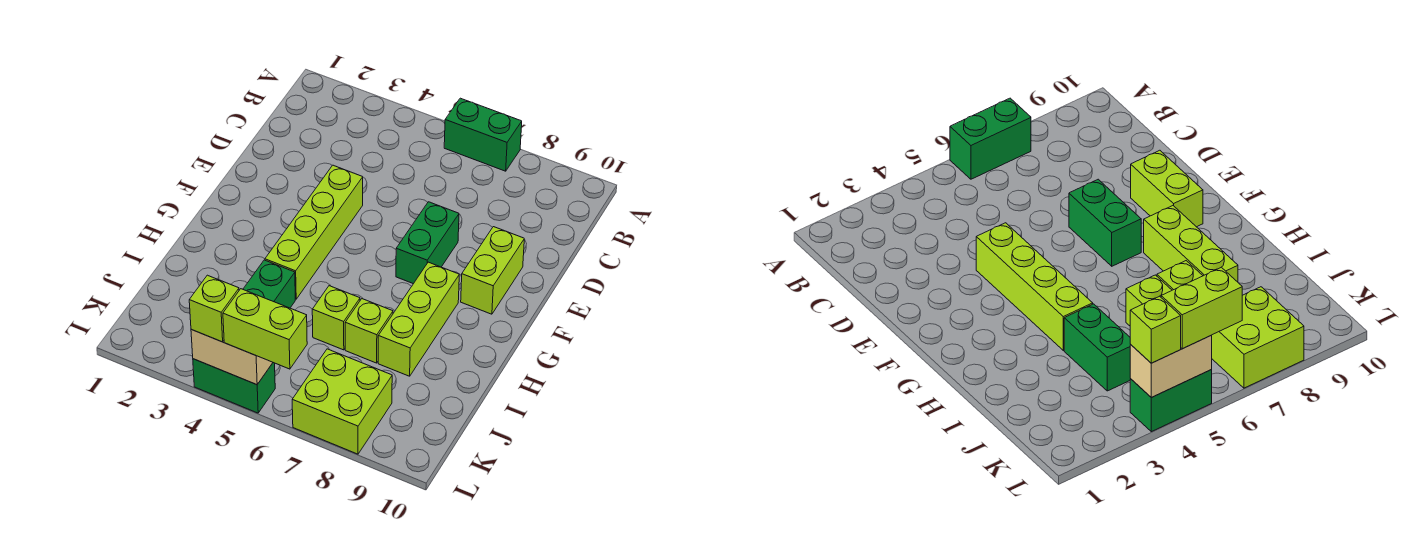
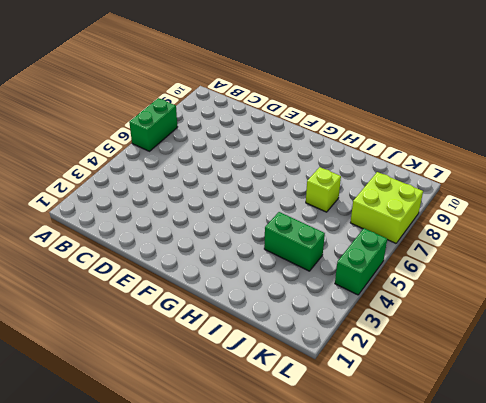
none -> lime brick E4:H4 level 1
none -> green brick E7:F7 level 1
none -> lime brick E9:F9 level 1

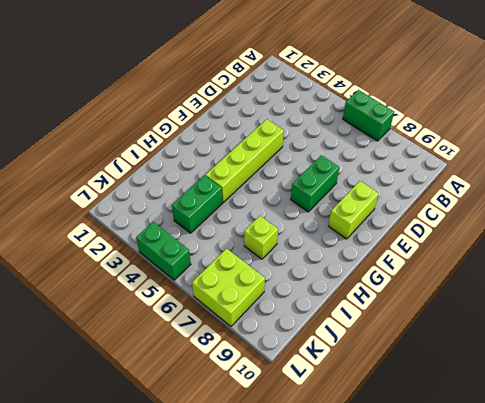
none -> lime brick G8:I8 level 1
none -> lime brick I6 level 1
none -> tan brick L4:L5 level 2

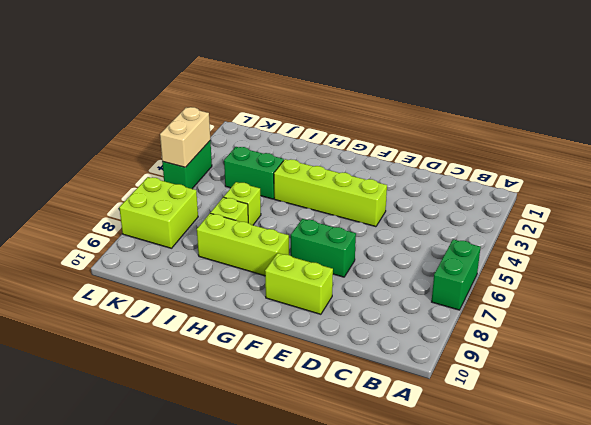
none -> lime brick L4 level 3
none -> lime brick L5:L6 level 3

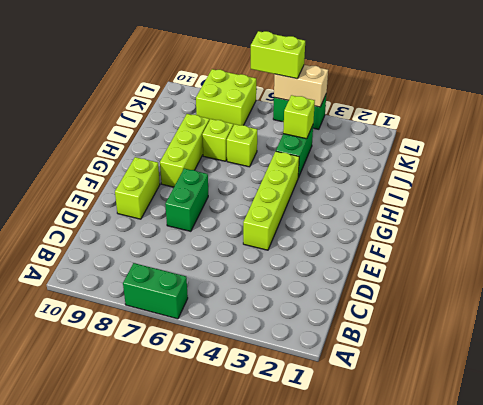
lime brick J4 level 2 -> lime brick L4 level 3

